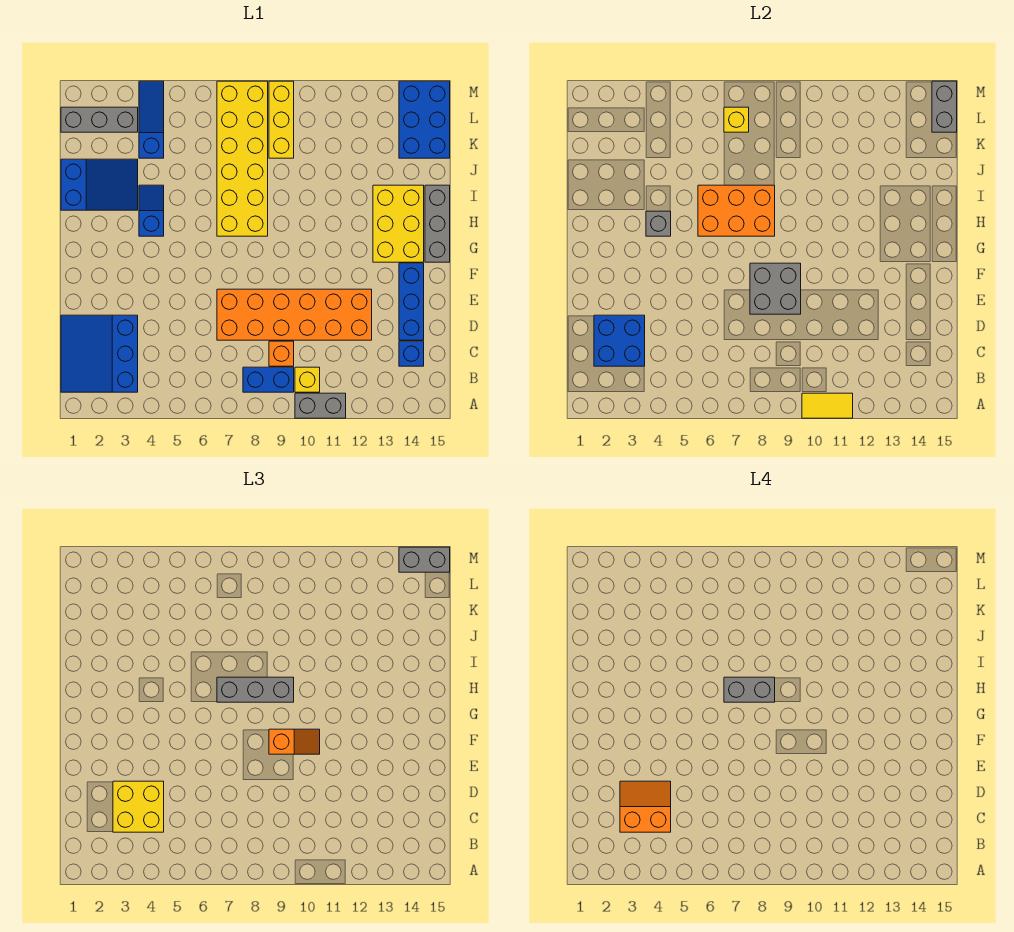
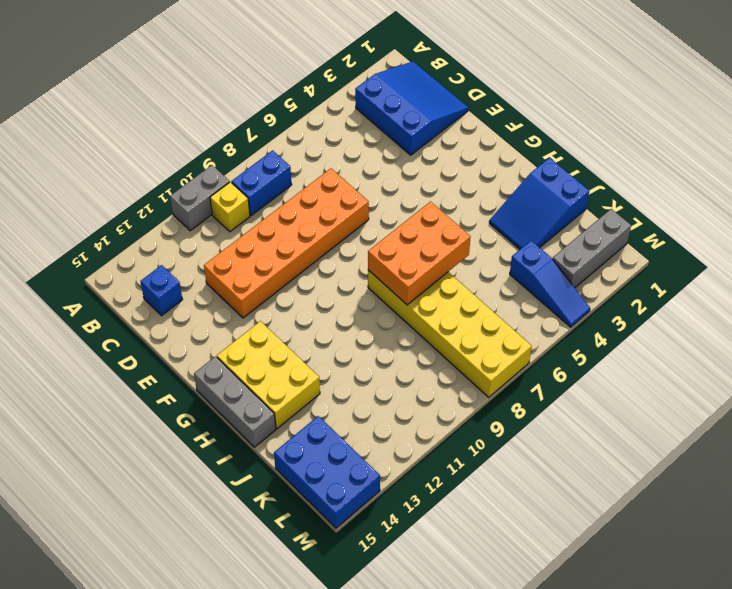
none -> orange brick C9 level 1
none -> blue brick D14:F14 level 1
none -> blue slope H4:I4 level 1 top H
none -> yellow brick K9:M9 level 1

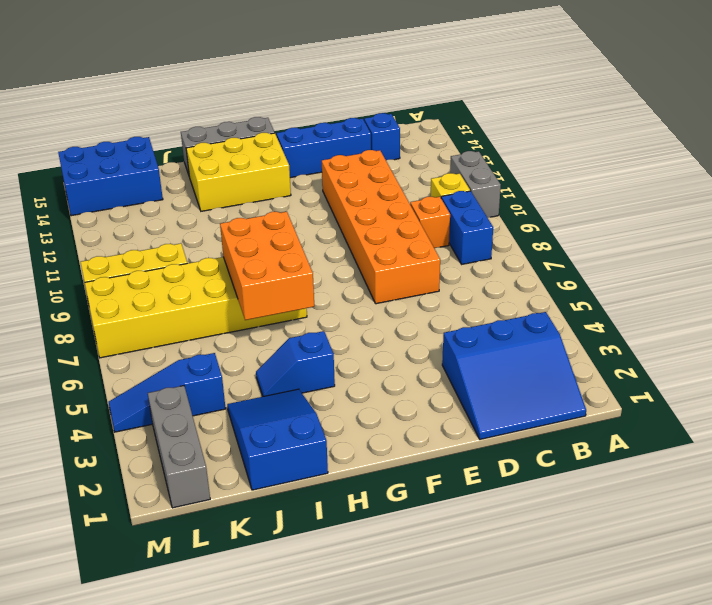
none -> yellow tile A10:A11 level 2
none -> blue brick C2:D3 level 2
none -> grey brick E8:F9 level 2
none -> grey brick H4 level 2

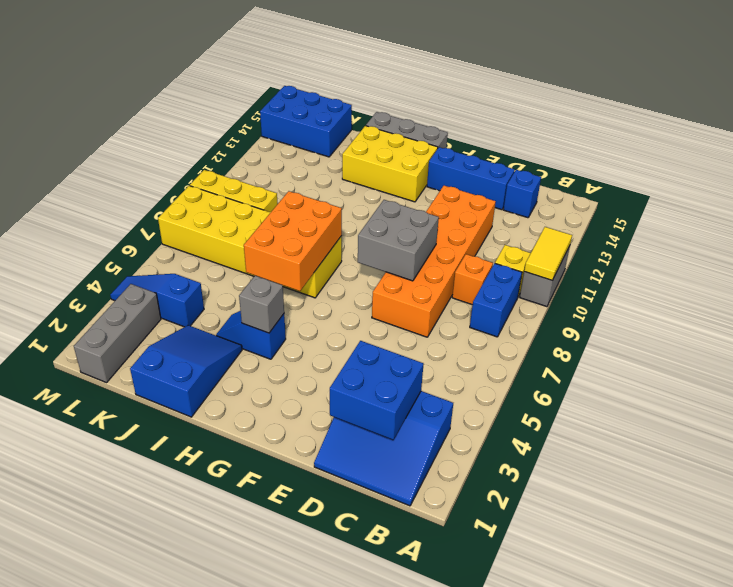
none -> yellow brick L7 level 2
none -> grey brick L15:M15 level 2
none -> yellow brick C3:D4 level 3
none -> orange slope F9:F10 level 3 top 9

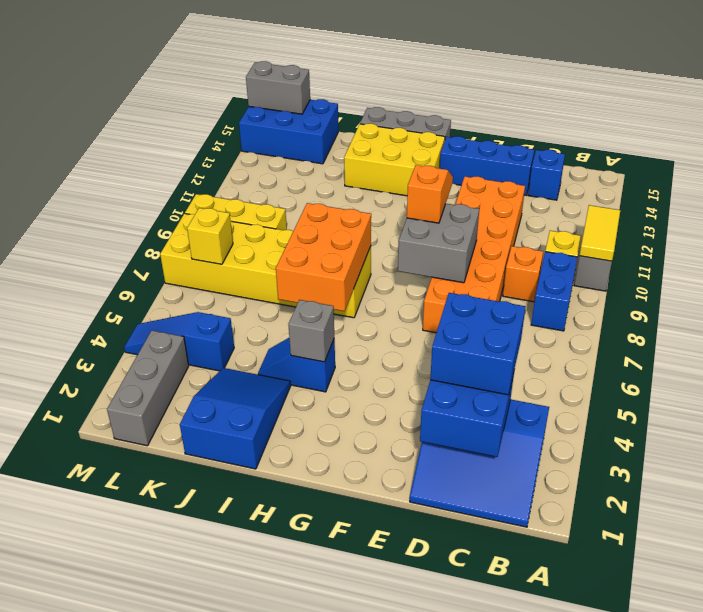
blue brick C3:D4 level 3 -> yellow brick C3:D4 level 3
none -> grey brick H7:H9 level 3
none -> grey brick M14:M15 level 3
none -> orange slope C3:D4 level 4 top C
none -> grey brick H7:H8 level 4

